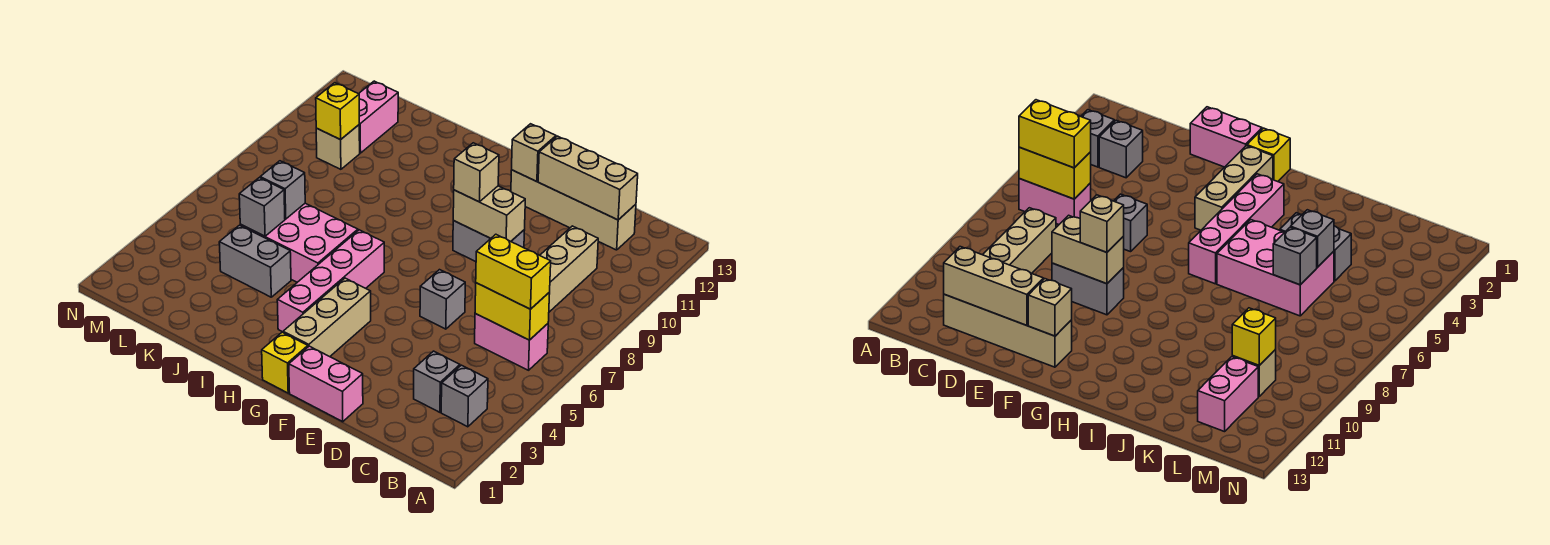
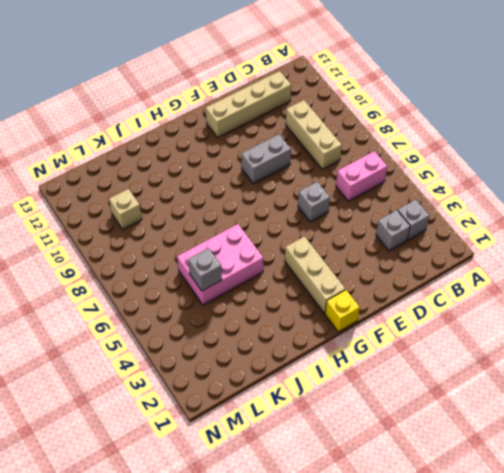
none -> pink brick E1:F1 level 1
none -> pink brick H3:H6 level 1
none -> grey brick J4:K4 level 1

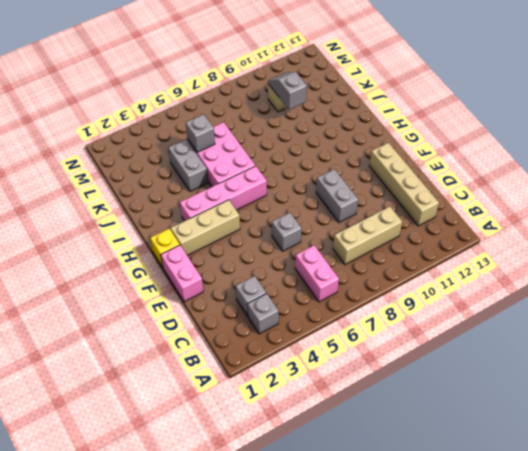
grey slope K10:L10 level 2 top K -> yellow brick L10 level 2
none -> pink brick L11:L12 level 1
none -> yellow brick B6:C6 level 2
none -> tan brick C12:E12 level 2

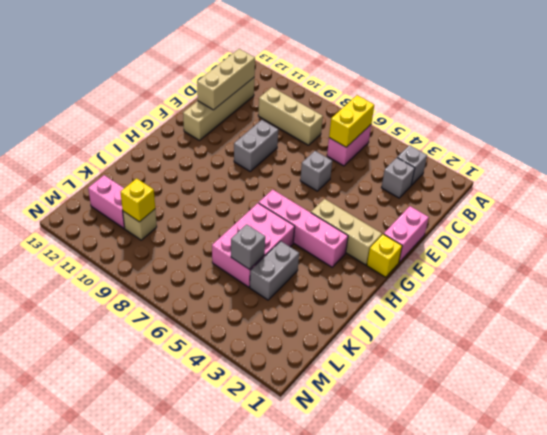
none -> tan brick E9:F9 level 2
none -> tan brick F12 level 2
none -> grey brick K6 level 2

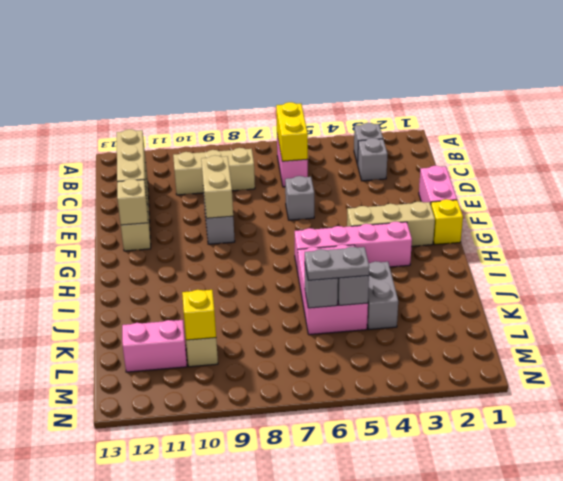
grey plate K5:K6 level 3 -> none
none -> yellow brick B6:C6 level 3
none -> tan brick F9 level 3

